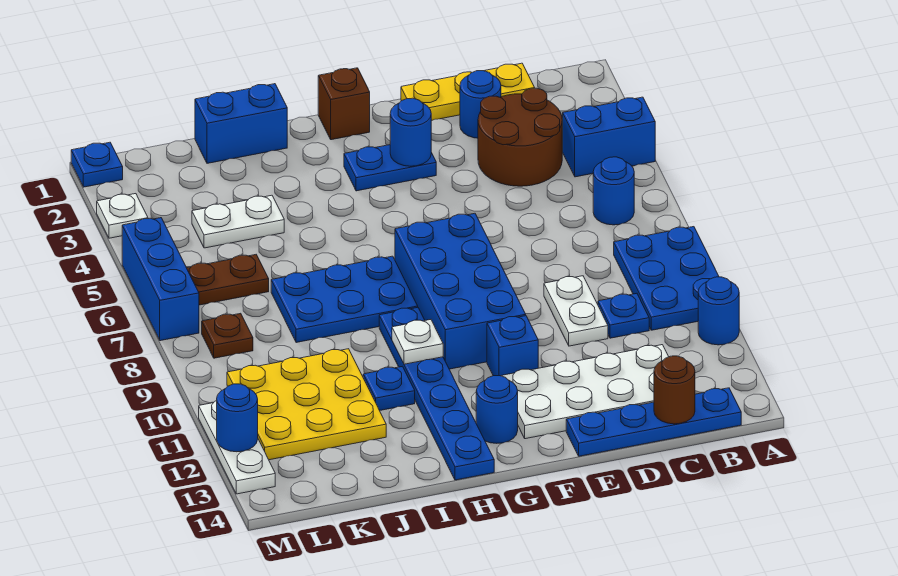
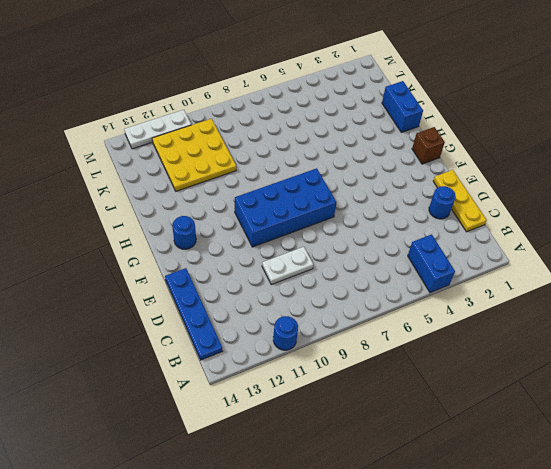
none -> blue plate A8:B10 level 1
none -> blue round brick B6 level 1
none -> brown round brick C3:D4 level 1
none -> blue plate C10 level 1

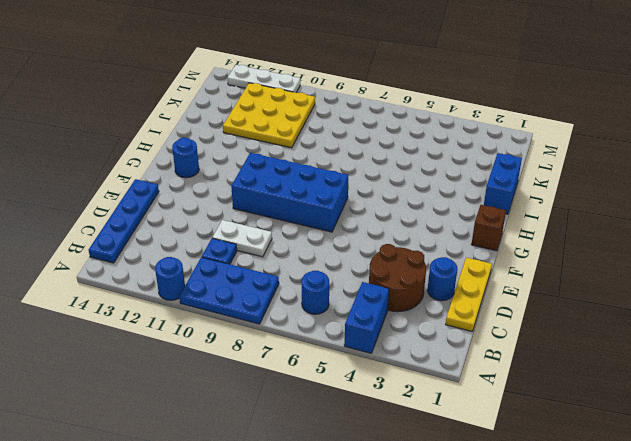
none -> white plate C12:F13 level 1
none -> blue plate F3:G3 level 1
none -> blue brick F11 level 1
none -> blue plate H7:J8 level 1

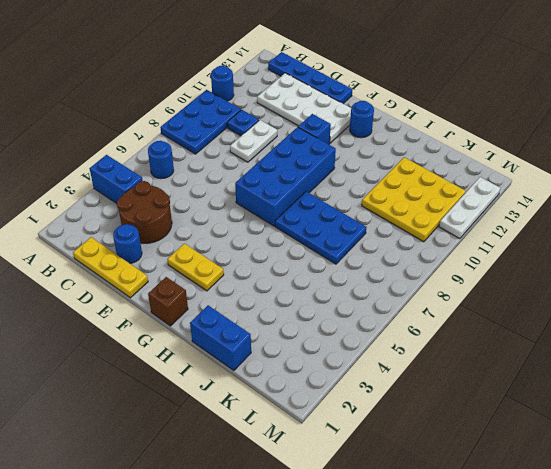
yellow plate F3:G3 level 1 -> blue plate F3:G3 level 1
none -> blue plate H9:H14 level 1
none -> blue plate I11 level 1
none -> white plate J4:K4 level 1
none -> brown plate K6:L6 level 1

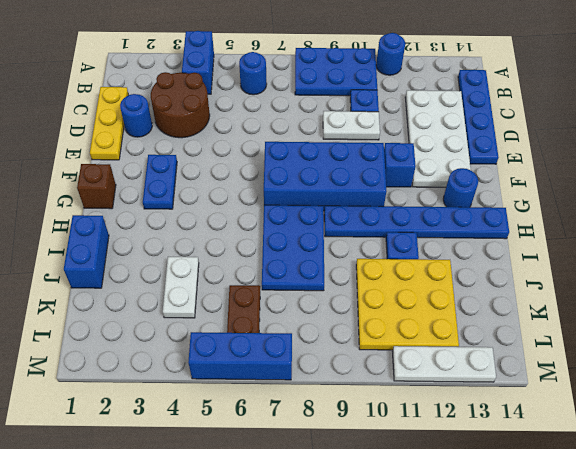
none -> brown plate L8 level 1
none -> blue plate M1 level 1
none -> white plate M3 level 1
none -> brown round brick C14 level 2

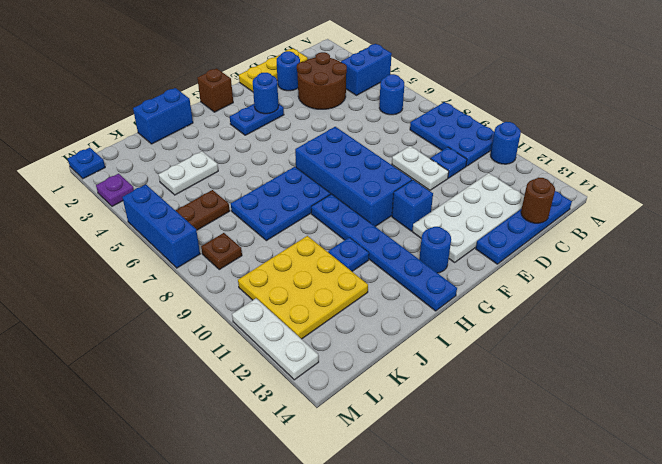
purple plate M3 level 1 -> white plate M3 level 1
none -> white plate H10 level 2
none -> blue round brick M12 level 2

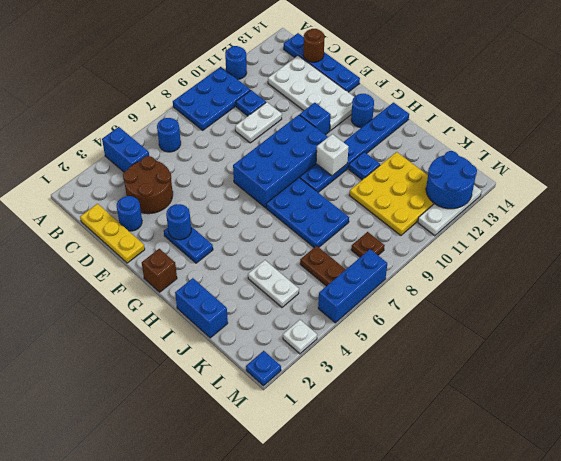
white brick H10 level 2 -> white plate H10 level 2
blue round brick L12:M13 level 2 -> blue round brick M12 level 2

